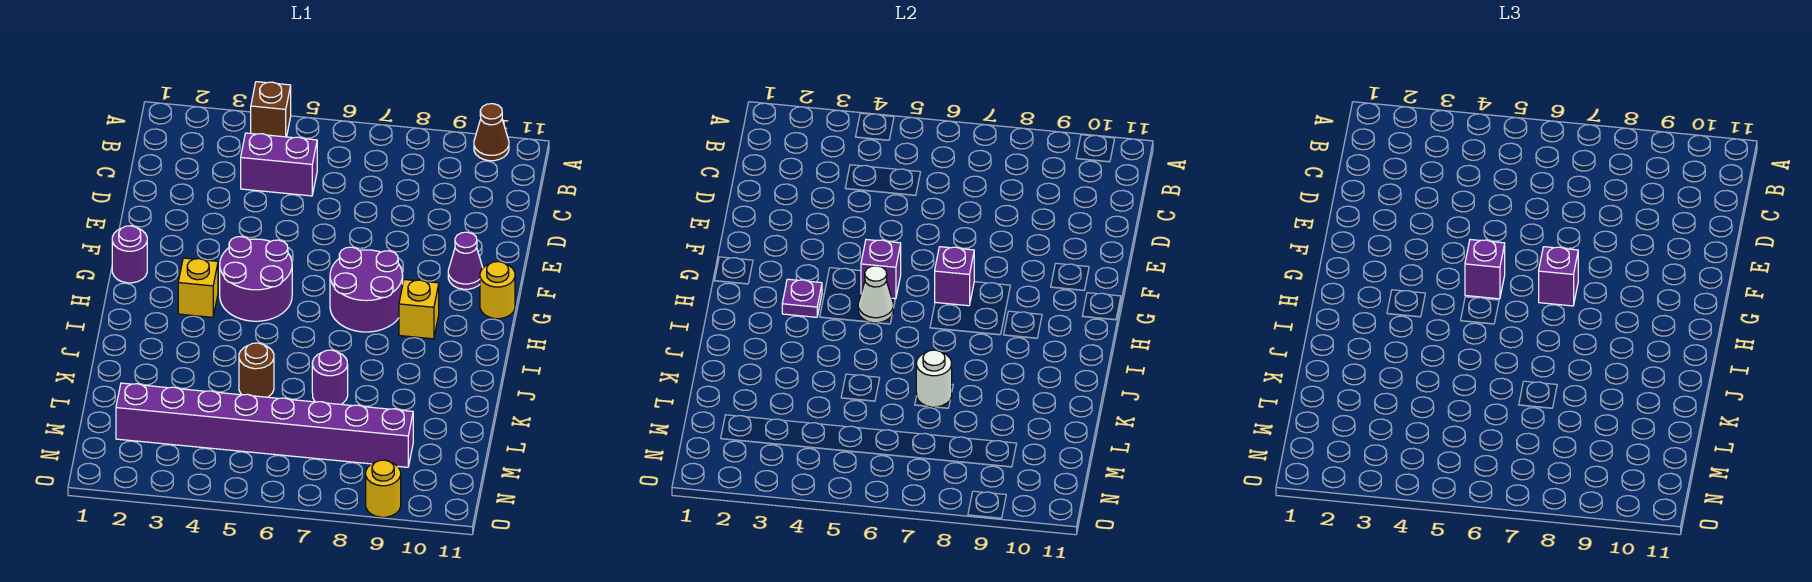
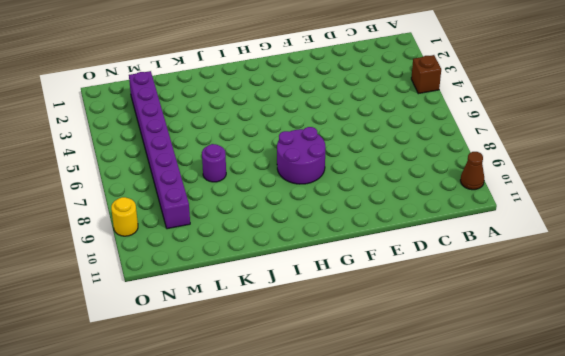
none -> purple brick C4:C5 level 1
none -> purple cone F10 level 1
none -> purple round brick G1 level 1

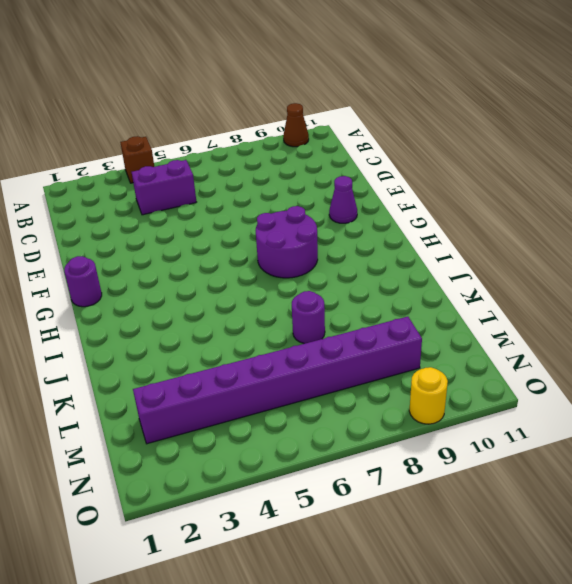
none -> purple round brick G4:H5 level 1
none -> yellow round brick G11 level 1
none -> yellow brick H3 level 1

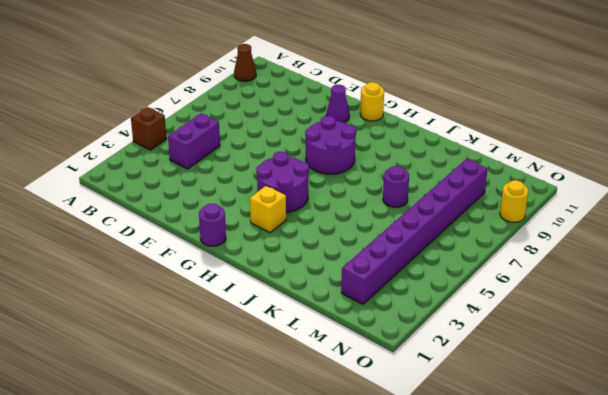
none -> yellow brick H9 level 1
none -> brown round brick K5 level 1
none -> purple brick G5 level 2

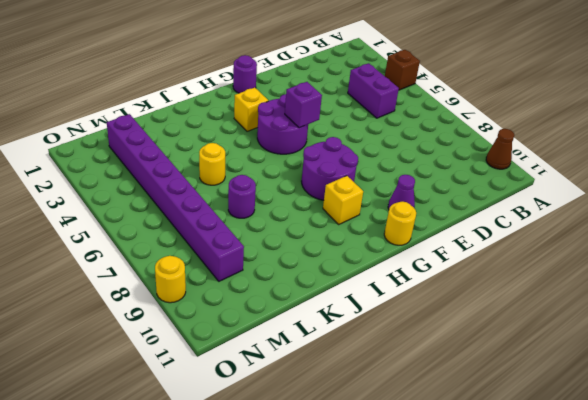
yellow round brick K5 level 1 -> brown round brick K5 level 1
none -> purple brick G7 level 2
none -> purple plate H3 level 2
none -> white cone H5 level 2

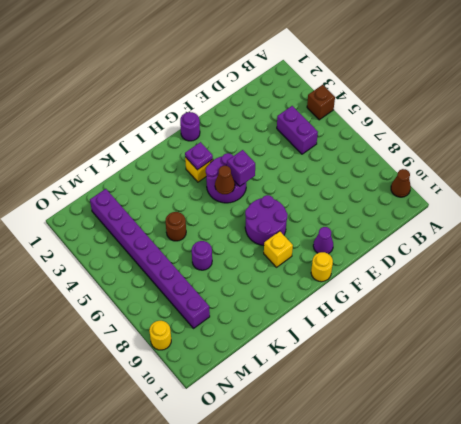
brown cone H5 level 2 -> white cone H5 level 2
none -> purple brick G7 level 2
none -> white round brick K7 level 2
none -> purple brick G5 level 3

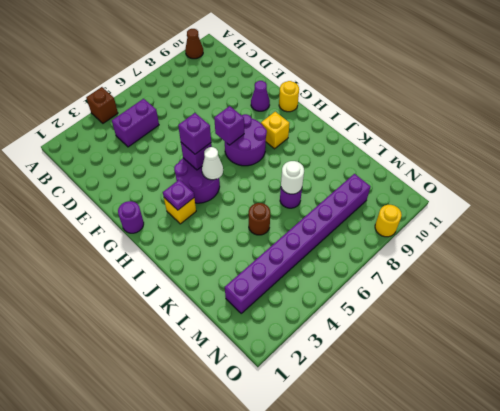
none -> purple brick G7 level 3

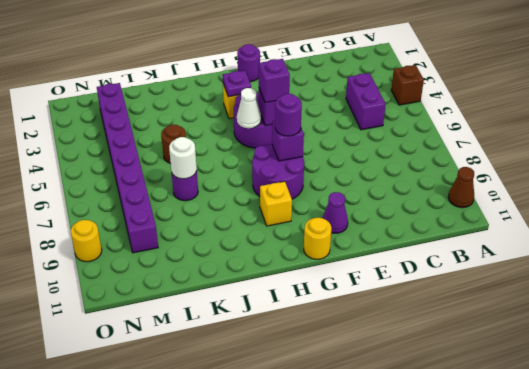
purple round brick G7 level 3 -> purple brick G7 level 3

